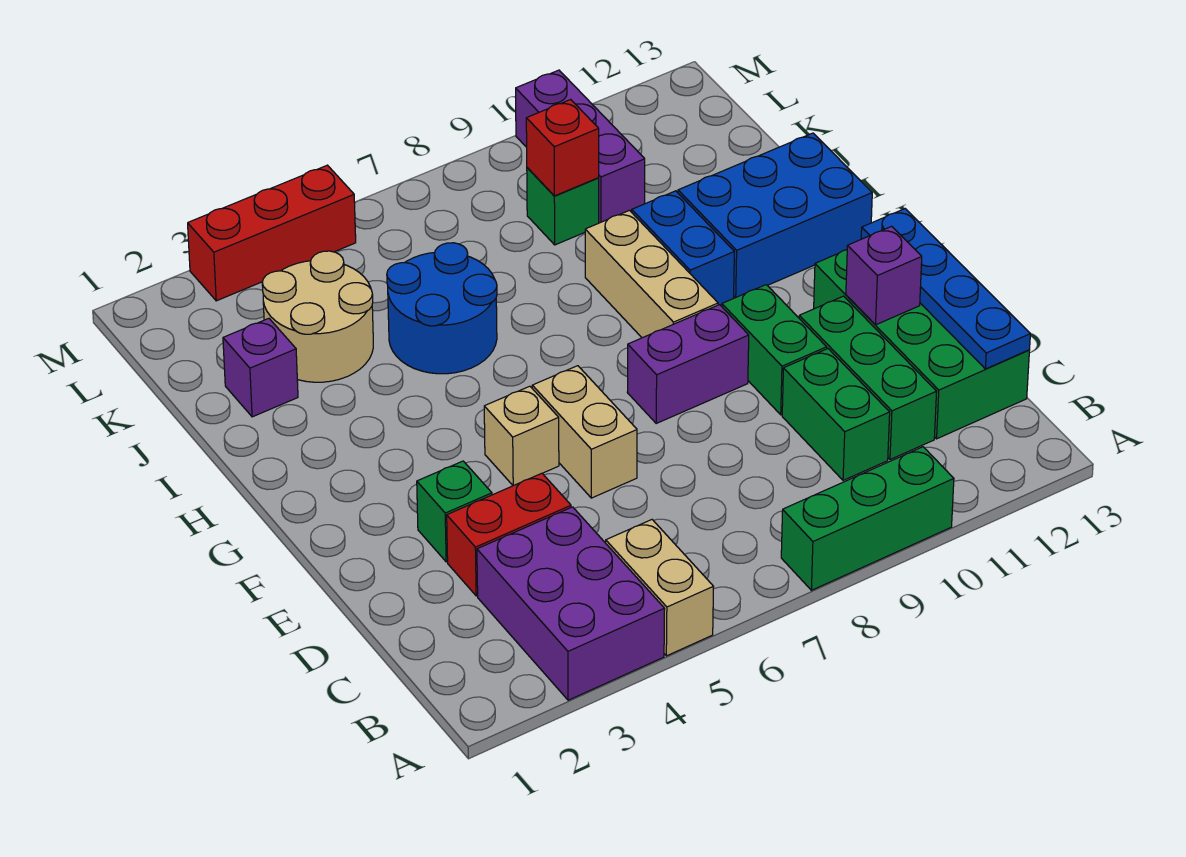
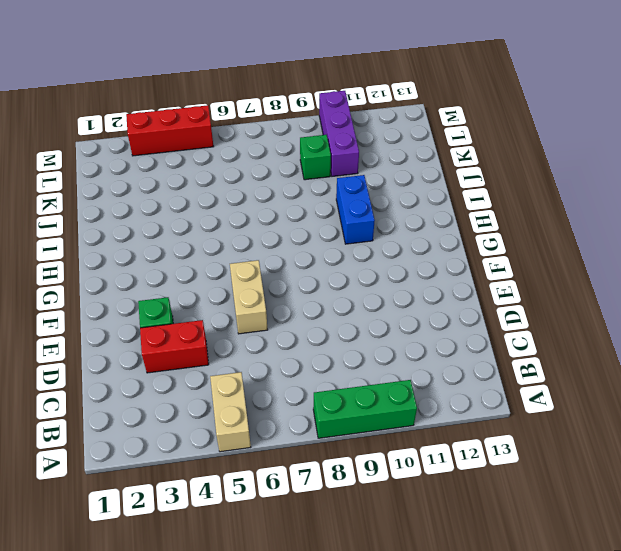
none -> purple brick A3:C4 level 1
none -> green brick C10:D10 level 1
none -> green brick C11:E11 level 1

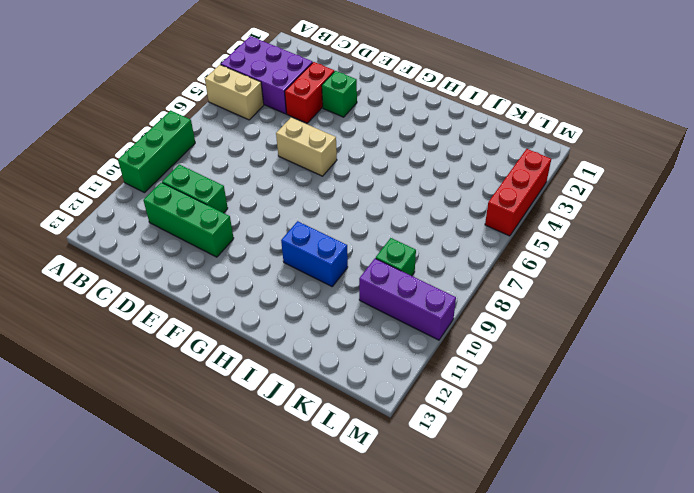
none -> green brick C12:F13 level 1
none -> green brick E10:F10 level 1
none -> tan brick F5 level 1

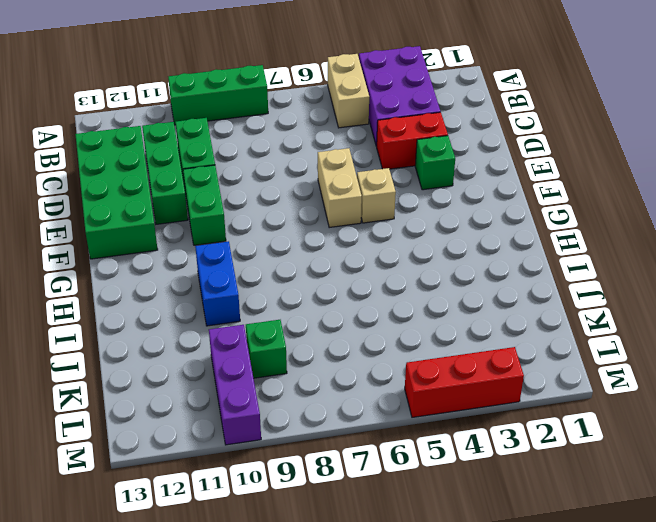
none -> purple brick F8:F9 level 1
none -> tan brick G9:I9 level 1
none -> blue brick H11:I13 level 1

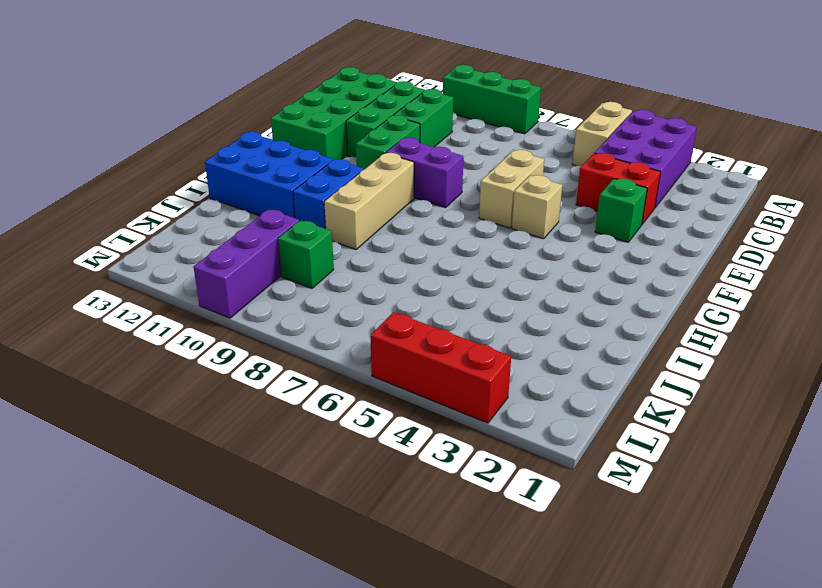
none -> blue round brick I5:J6 level 1
none -> purple brick J2 level 1
none -> tan round brick J3:K4 level 1

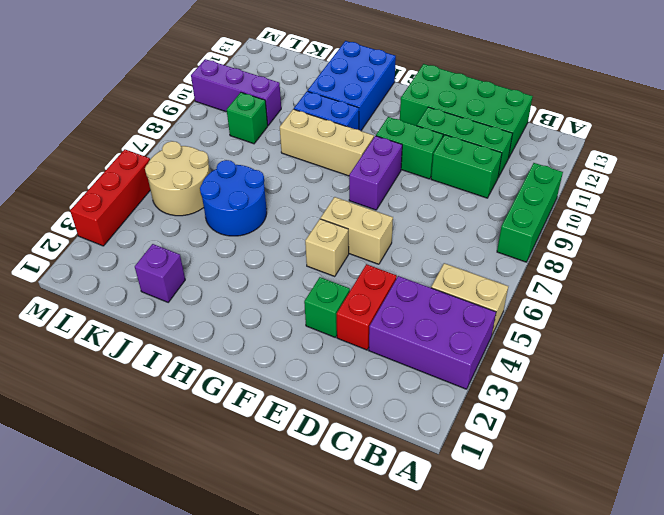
tan round brick K5:L6 level 1 -> tan round brick J3:K4 level 1
none -> blue plate C13:F13 level 2
none -> purple brick E12 level 2
none -> red brick K9 level 2

